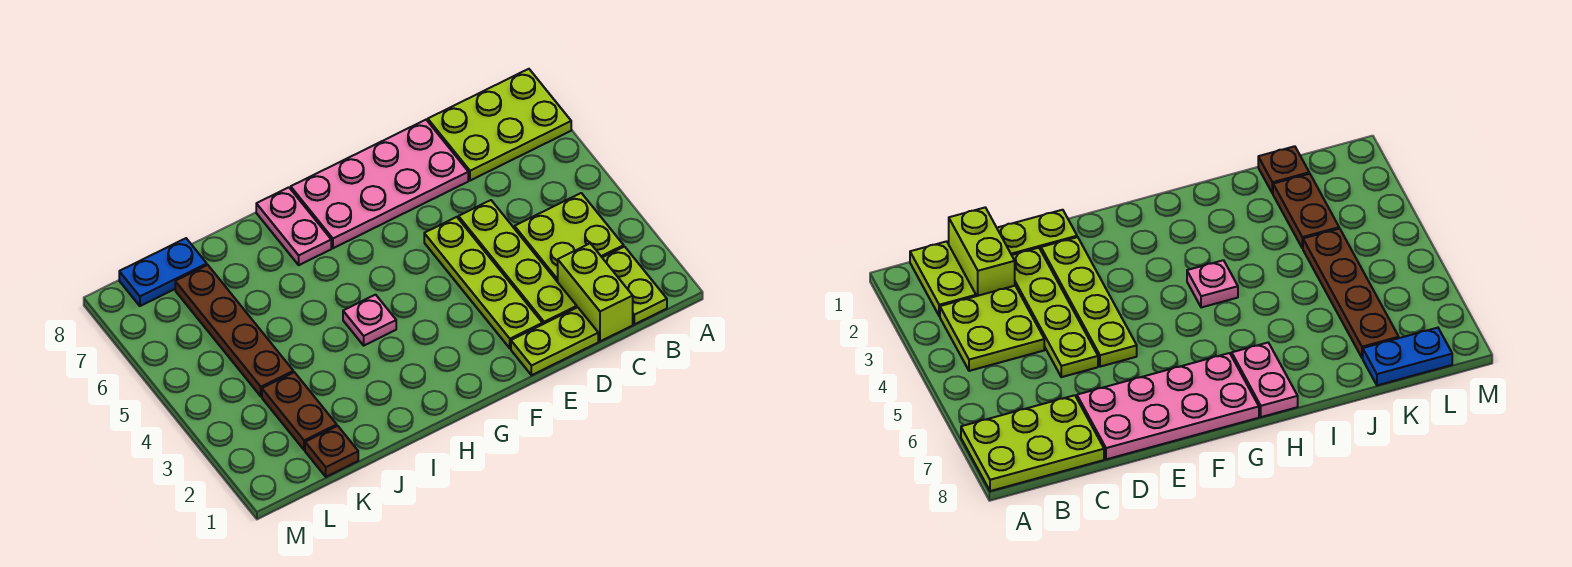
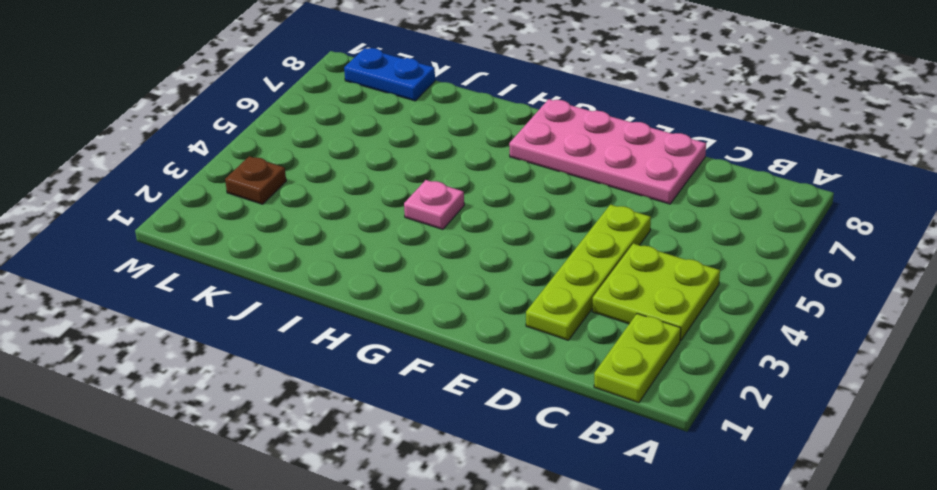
brown plate L3 level 1 -> brown plate K1 level 1
none -> lime plate A7:C8 level 1
none -> lime brick C1:C2 level 1
none -> lime plate D1:E1 level 1

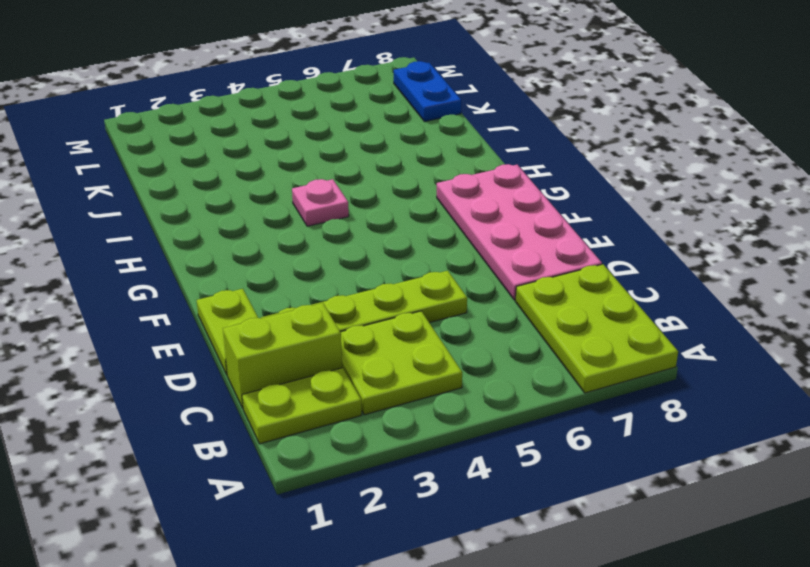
none -> lime plate E2:E5 level 1
none -> pink plate H7:H8 level 1
none -> brown plate K1 level 1

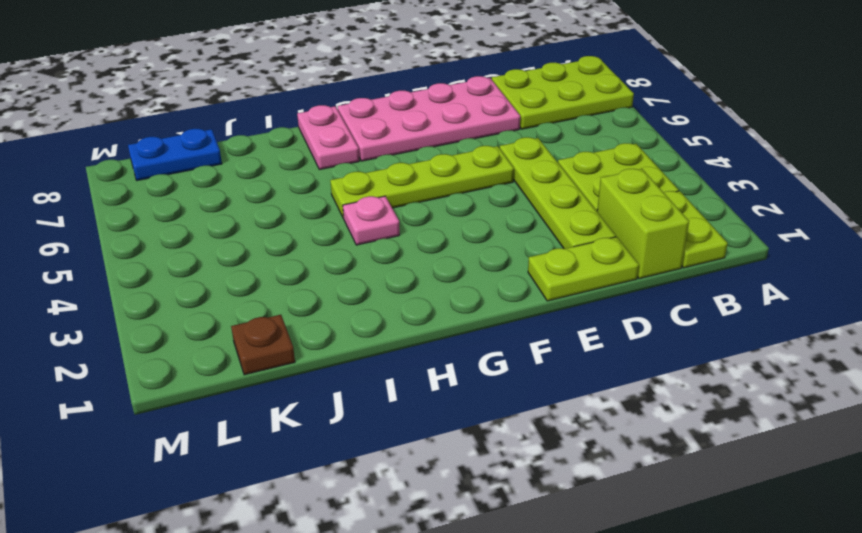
lime plate E5:H5 level 1 -> lime plate E2:E5 level 1
none -> brown plate K2:K3 level 1
none -> brown plate K4:K7 level 1

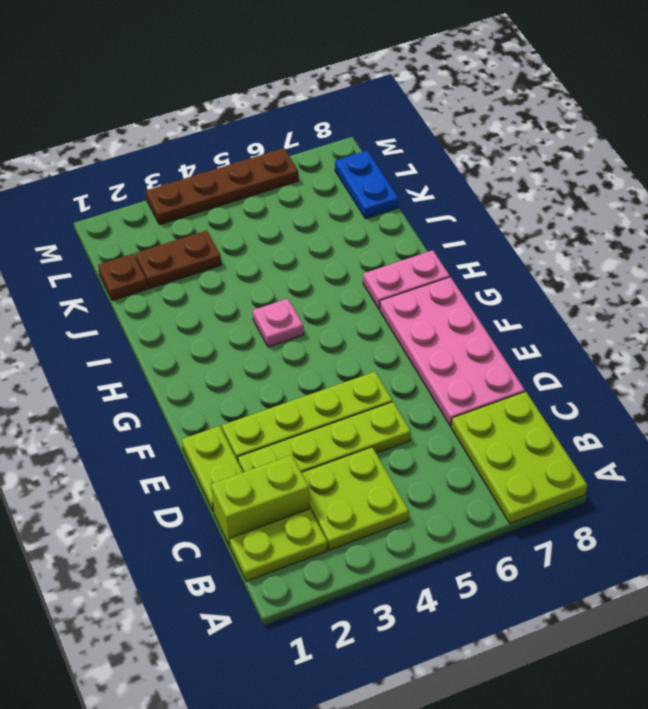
brown plate M3:M6 level 1 -> brown plate K4:K7 level 1

